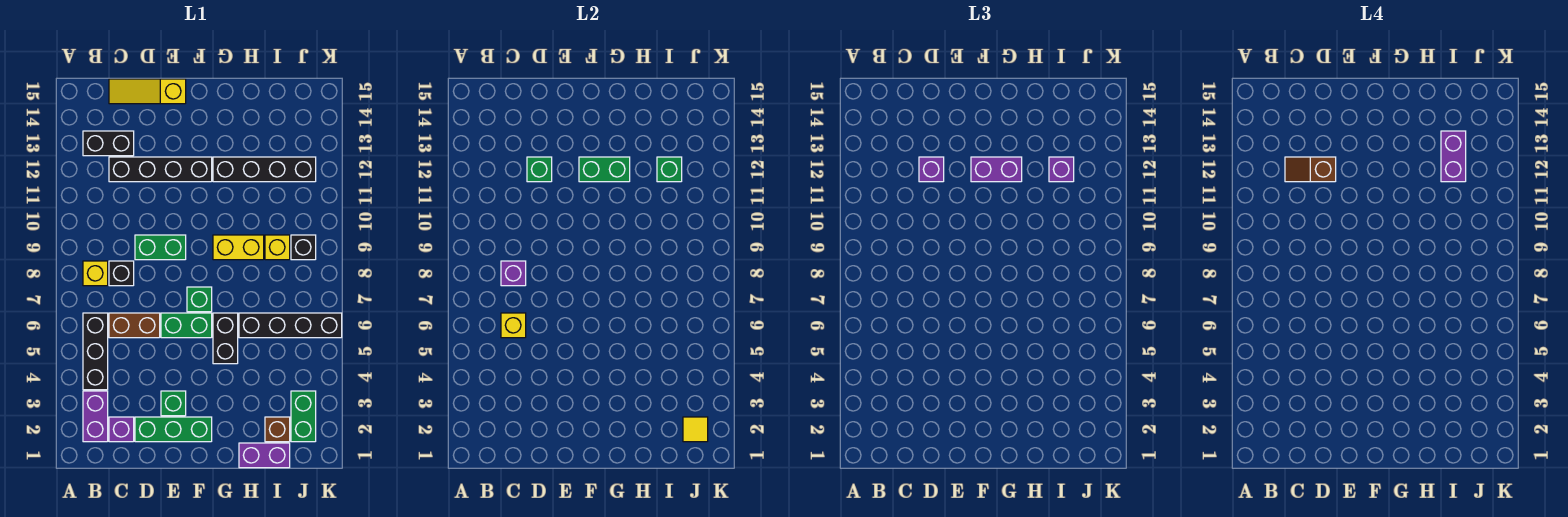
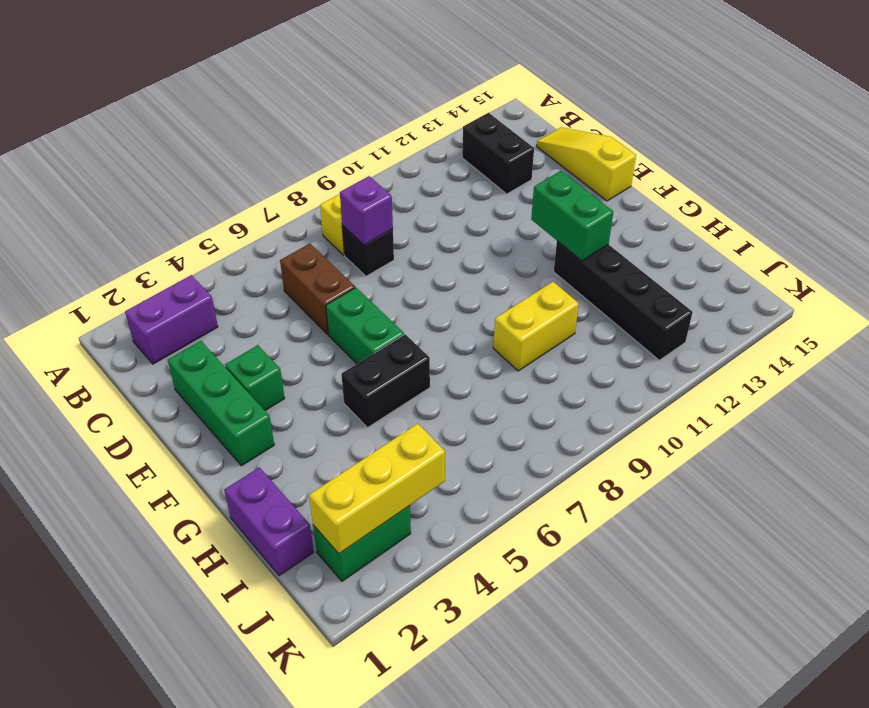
yellow brick H9:H10 level 1 -> yellow brick G9:H9 level 1
yellow brick J2:J4 level 2 -> yellow tile J2 level 2
none -> black brick B4:B6 level 1
none -> purple brick C2 level 1
none -> black brick C12:F12 level 1
none -> green brick D9:E9 level 1

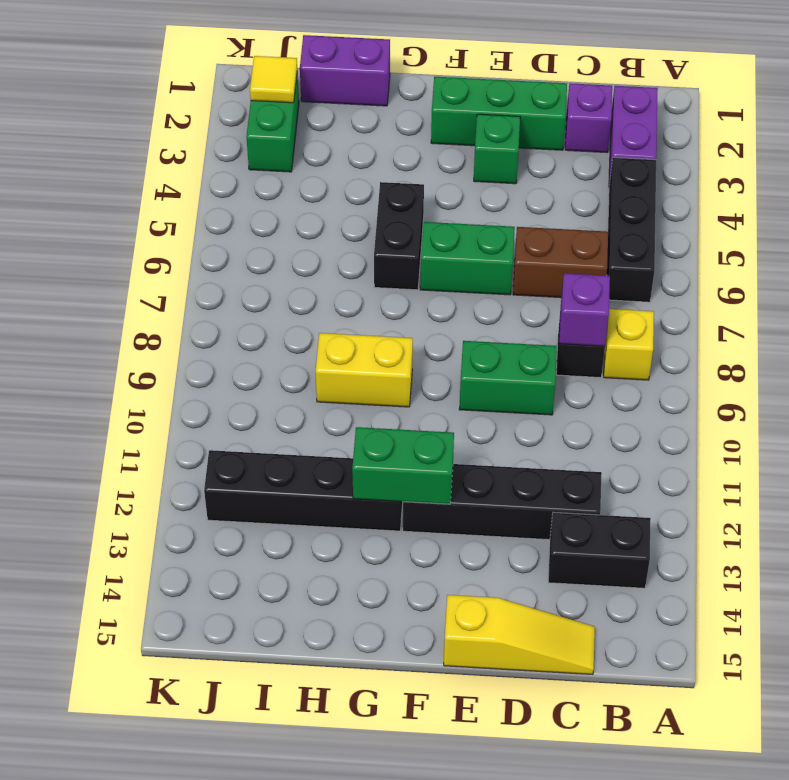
none -> green brick F7 level 1
none -> black brick H6:K6 level 1
none -> brown brick I2 level 1
none -> yellow brick I9 level 1

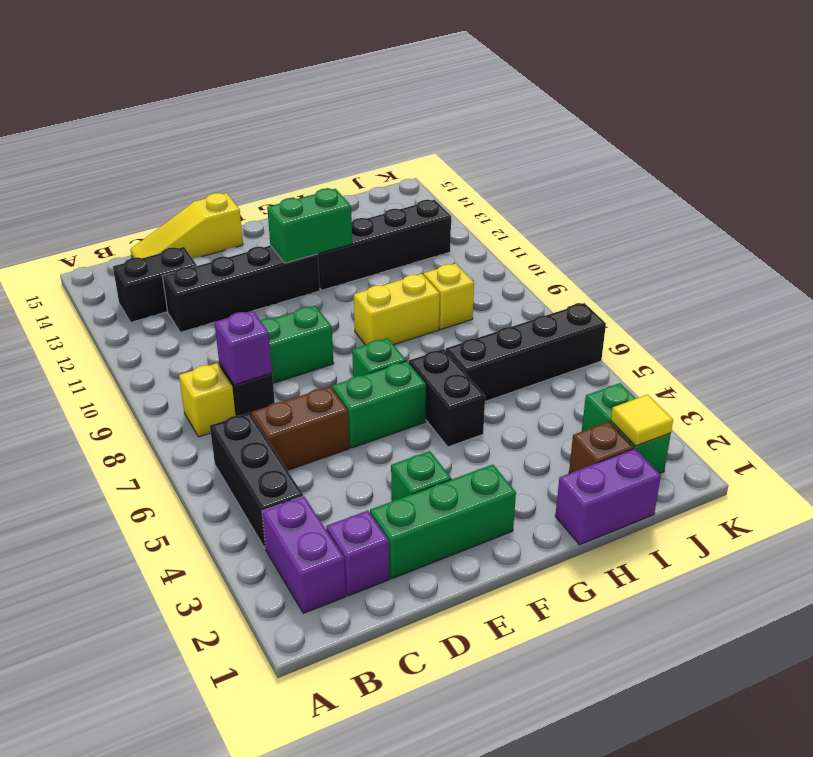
none -> black brick J9 level 1
none -> yellow brick C6 level 2
none -> green brick D12 level 2
none -> green brick I12 level 2

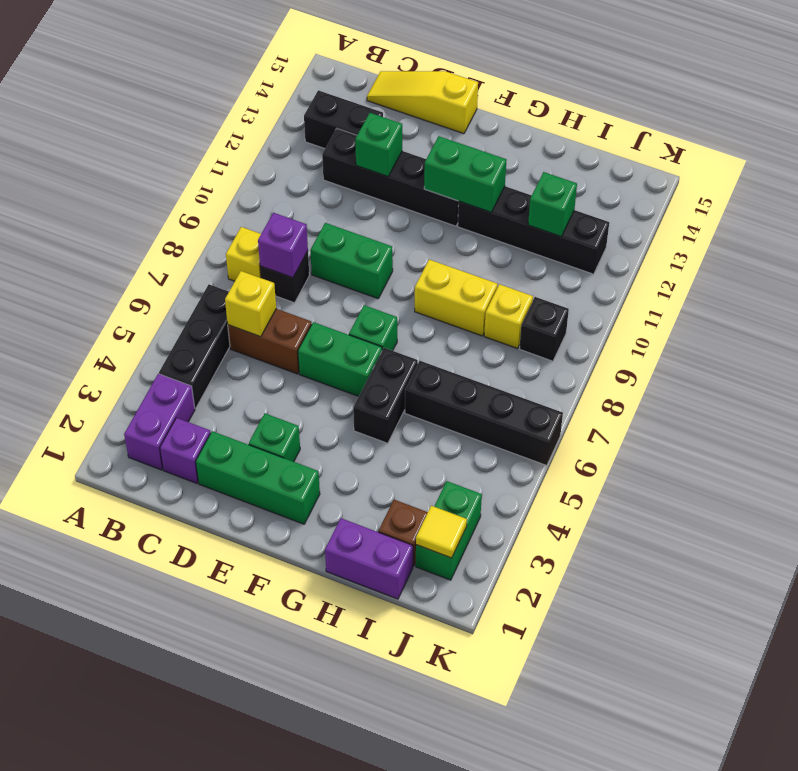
none -> purple brick D12 level 3
none -> purple brick F12:G12 level 3
none -> purple brick I12 level 3
none -> brown slope C12:D12 level 4 top D

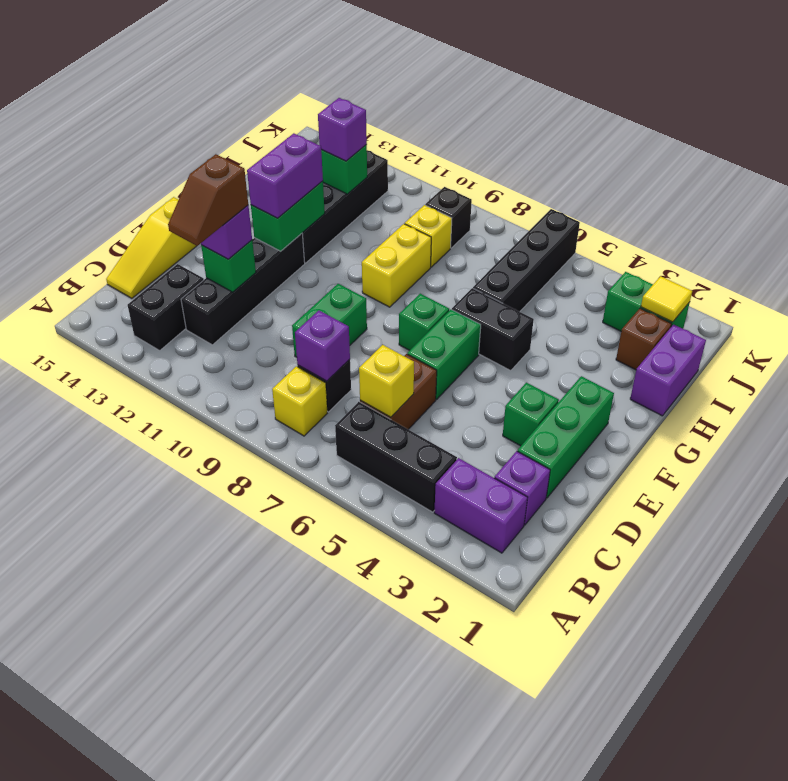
none -> purple brick I12:I13 level 4

